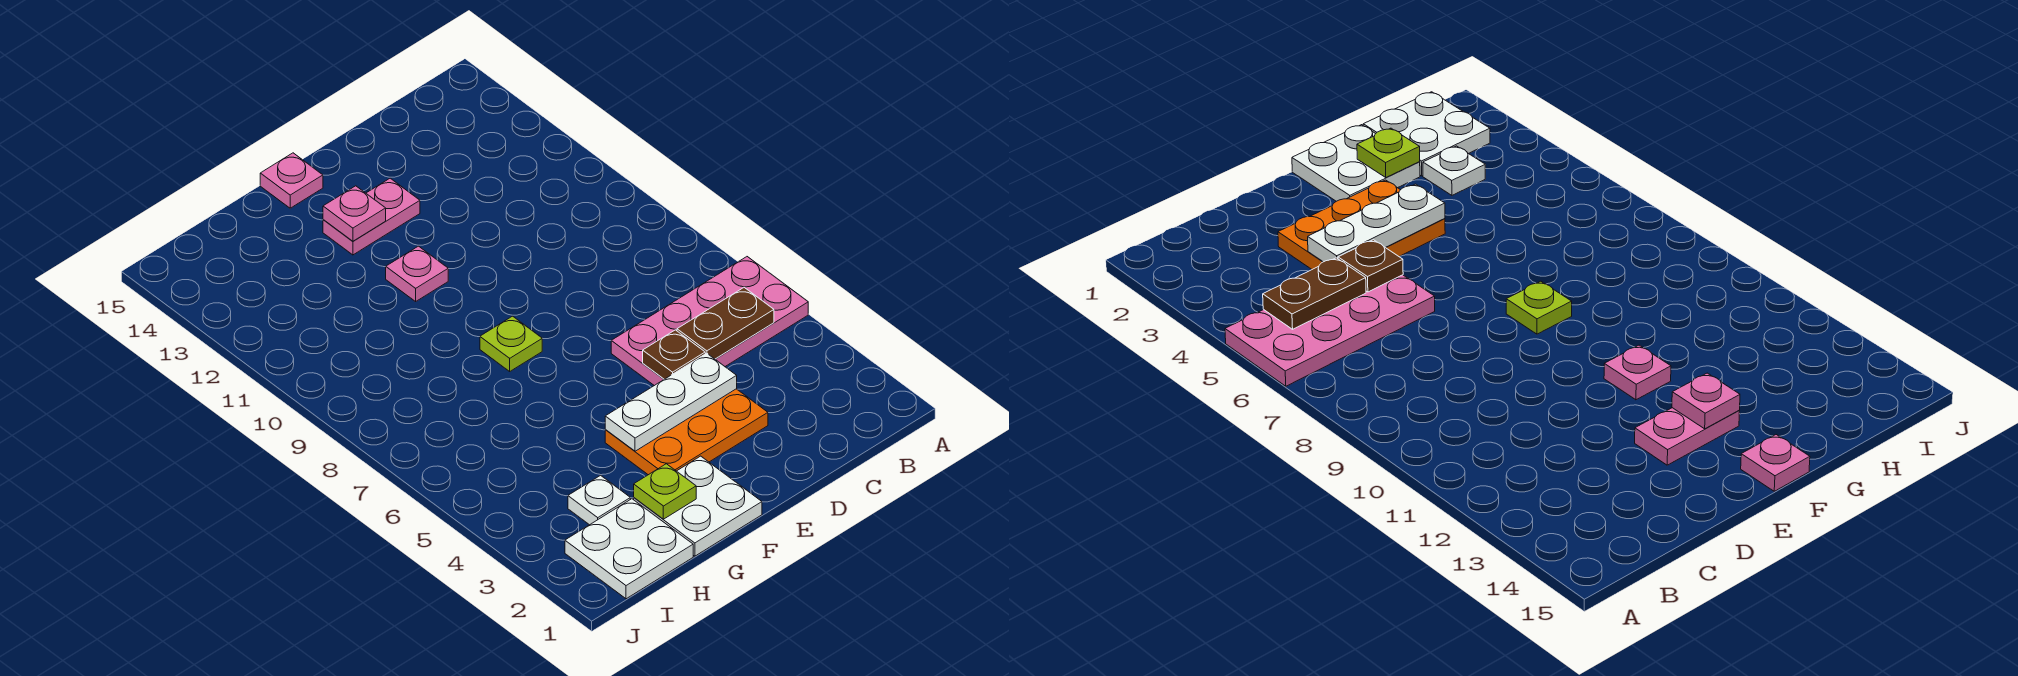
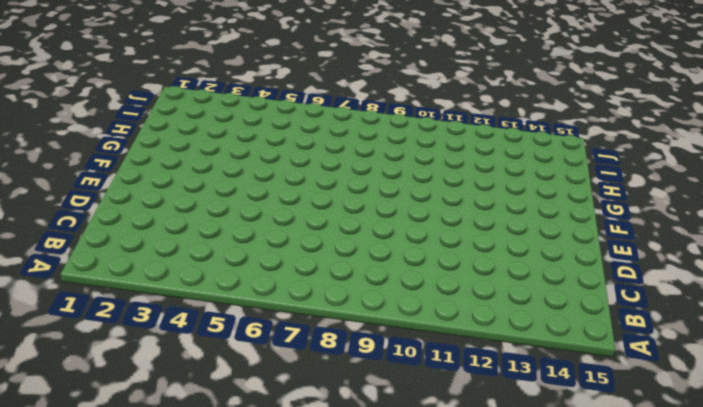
none -> pink plate A5:D6 level 1
none -> orange plate D3:F4 level 1
none -> pink plate E13:F13 level 1

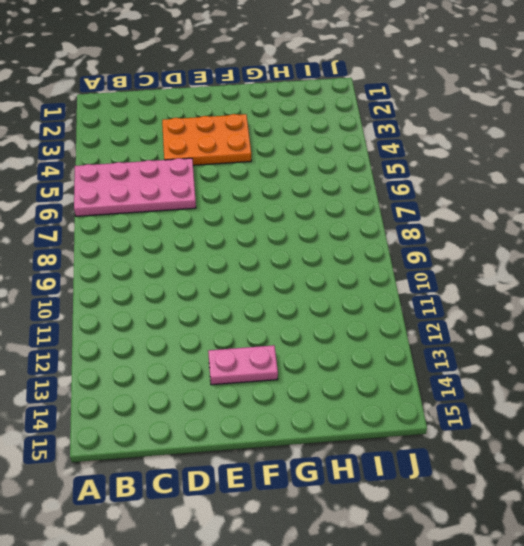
none -> white plate F1:G2 level 1
none -> lime plate F8 level 1
none -> pink plate F11 level 1

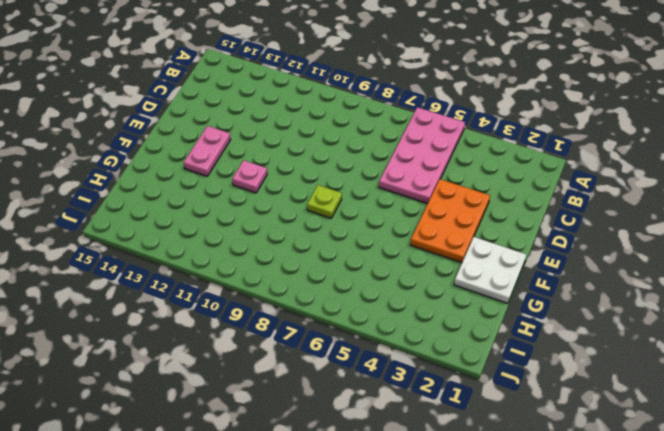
none -> pink plate F15 level 1
none -> white plate H1:I2 level 1
none -> white plate H3 level 1

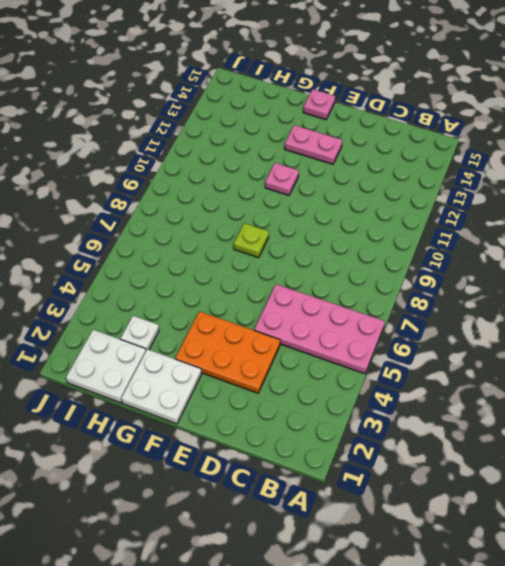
none -> brown plate B5:C5 level 2
none -> white plate D4:F4 level 2
none -> brown plate D5 level 2

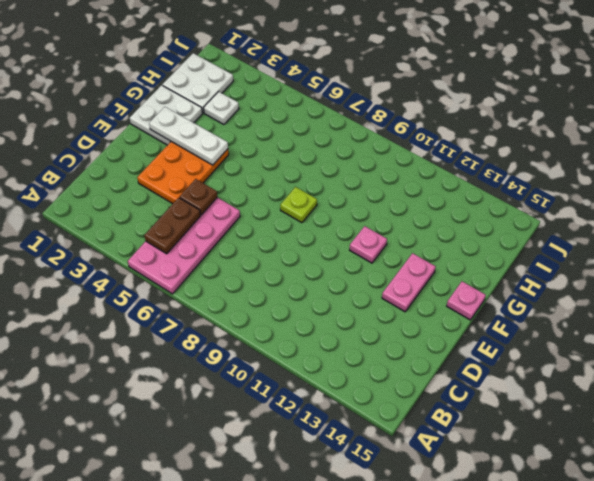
white plate F2:F4 level 2 -> white plate D4:F4 level 2
none -> pink plate F13 level 2
none -> lime plate G2 level 2

